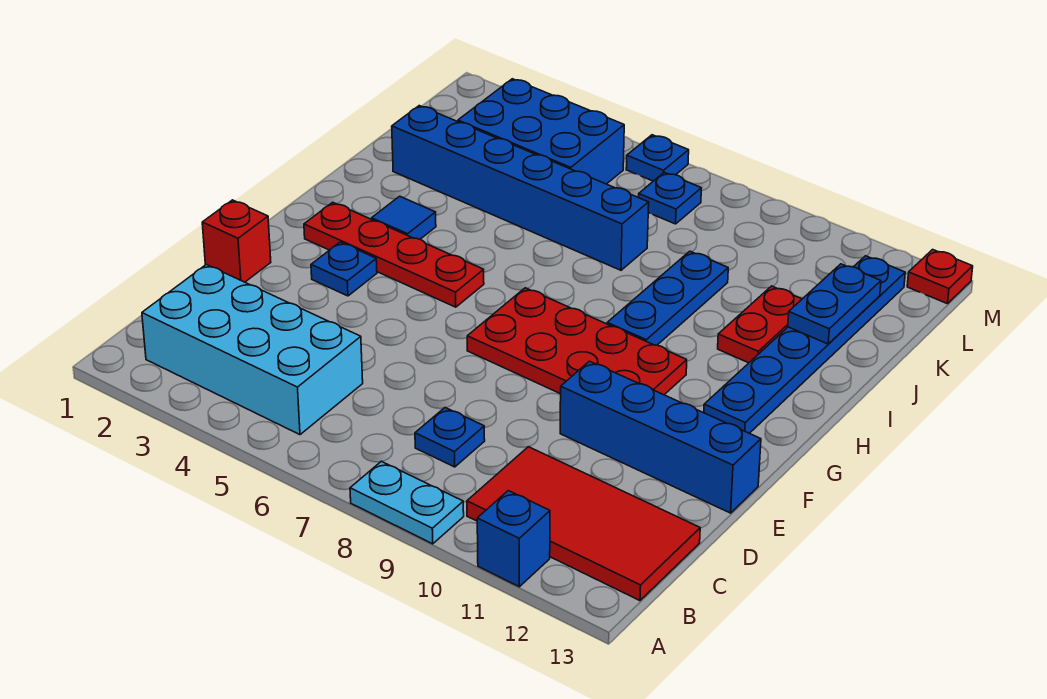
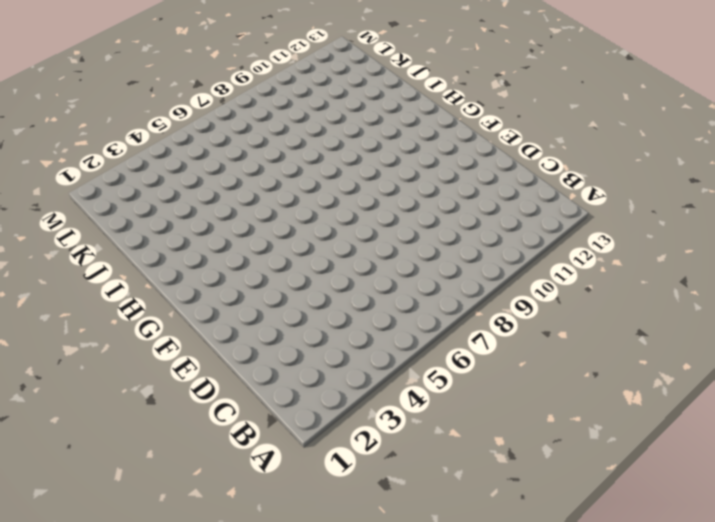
none -> cyan plate A8:A9 level 1
none -> blue brick A11 level 1
none -> cyan brick B2:C5 level 1

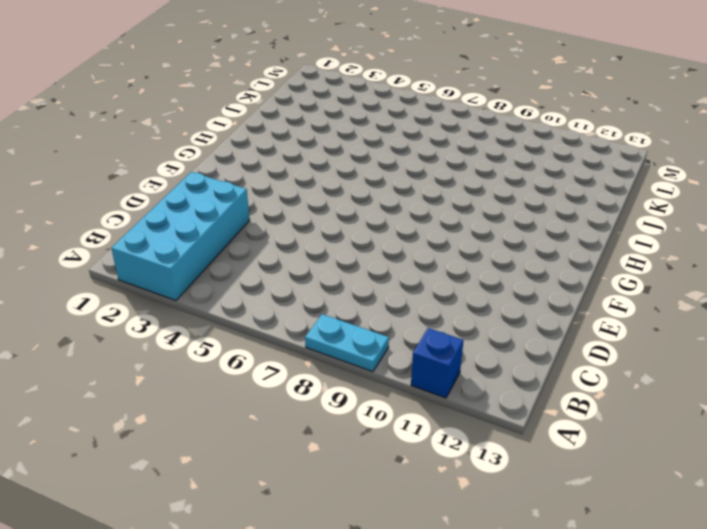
cyan brick A2:D3 level 1 -> cyan brick B2:C5 level 1
none -> red tile B10:C13 level 1
none -> blue plate C8 level 1
none -> red brick E1 level 1

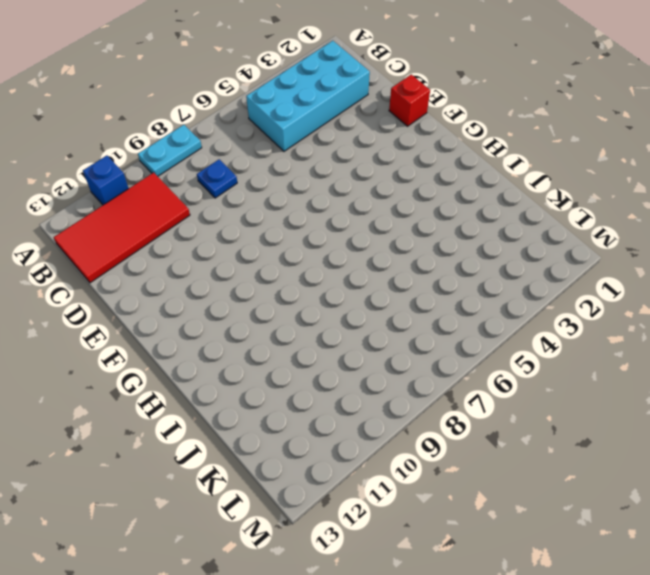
none -> blue brick E10:E13 level 1
none -> blue plate F3 level 1
none -> red plate F7:G10 level 1

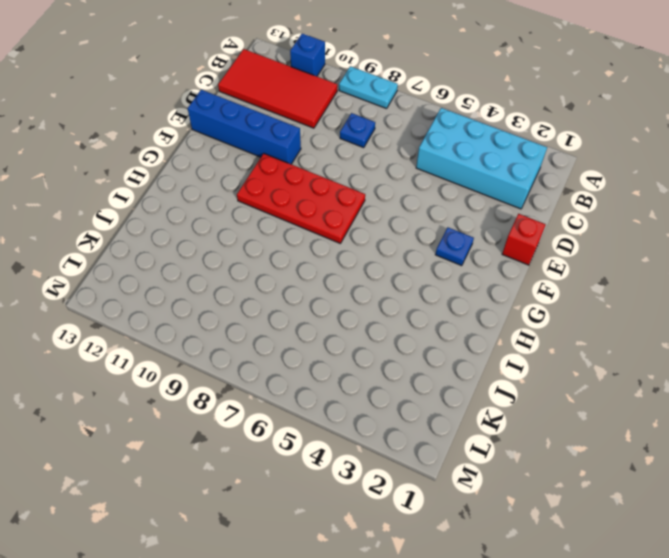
none -> red plate G2:G5 level 1
none -> blue plate G12:L12 level 1
none -> blue tile H3 level 1

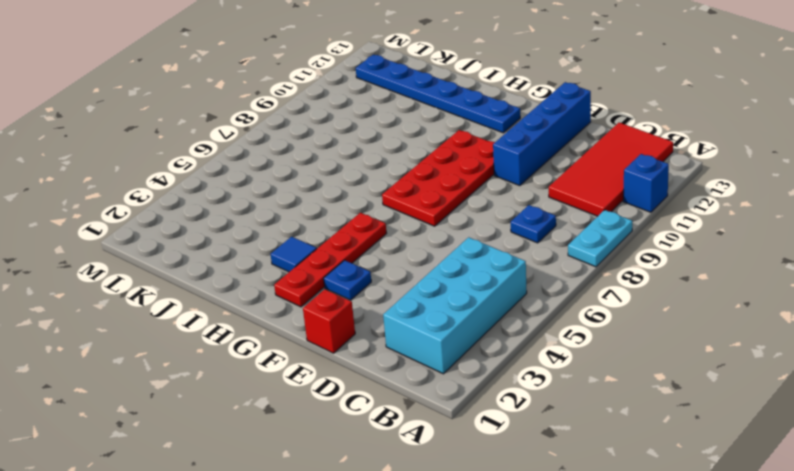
none -> blue plate H9:J9 level 1
none -> red plate I11:J11 level 1
none -> blue brick J2:J7 level 1

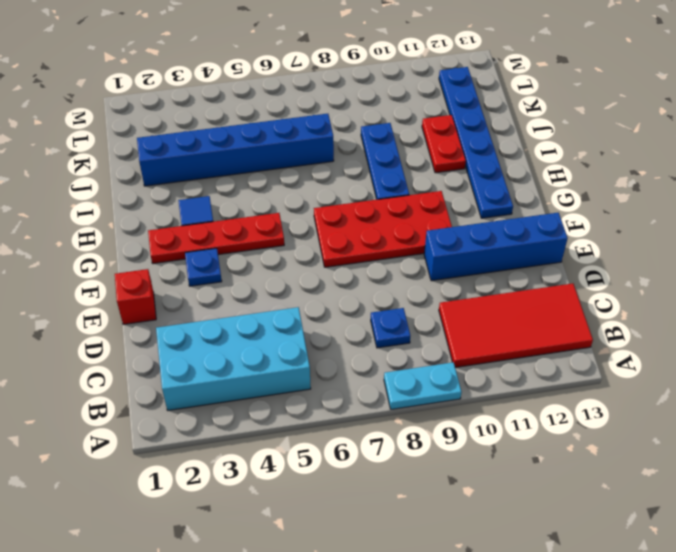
none -> blue brick A11 level 1
none -> blue brick K3:L5 level 1
none -> blue plate L7 level 1

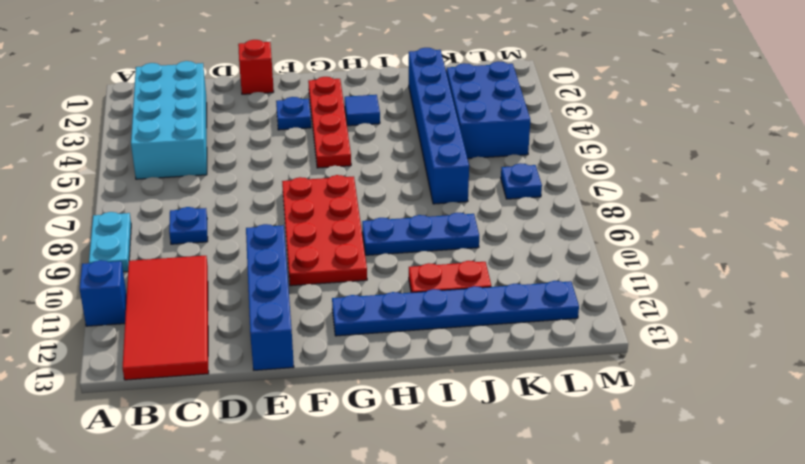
none -> blue plate M6 level 1
none -> red plate M13 level 1
none -> blue plate J12:K12 level 2

